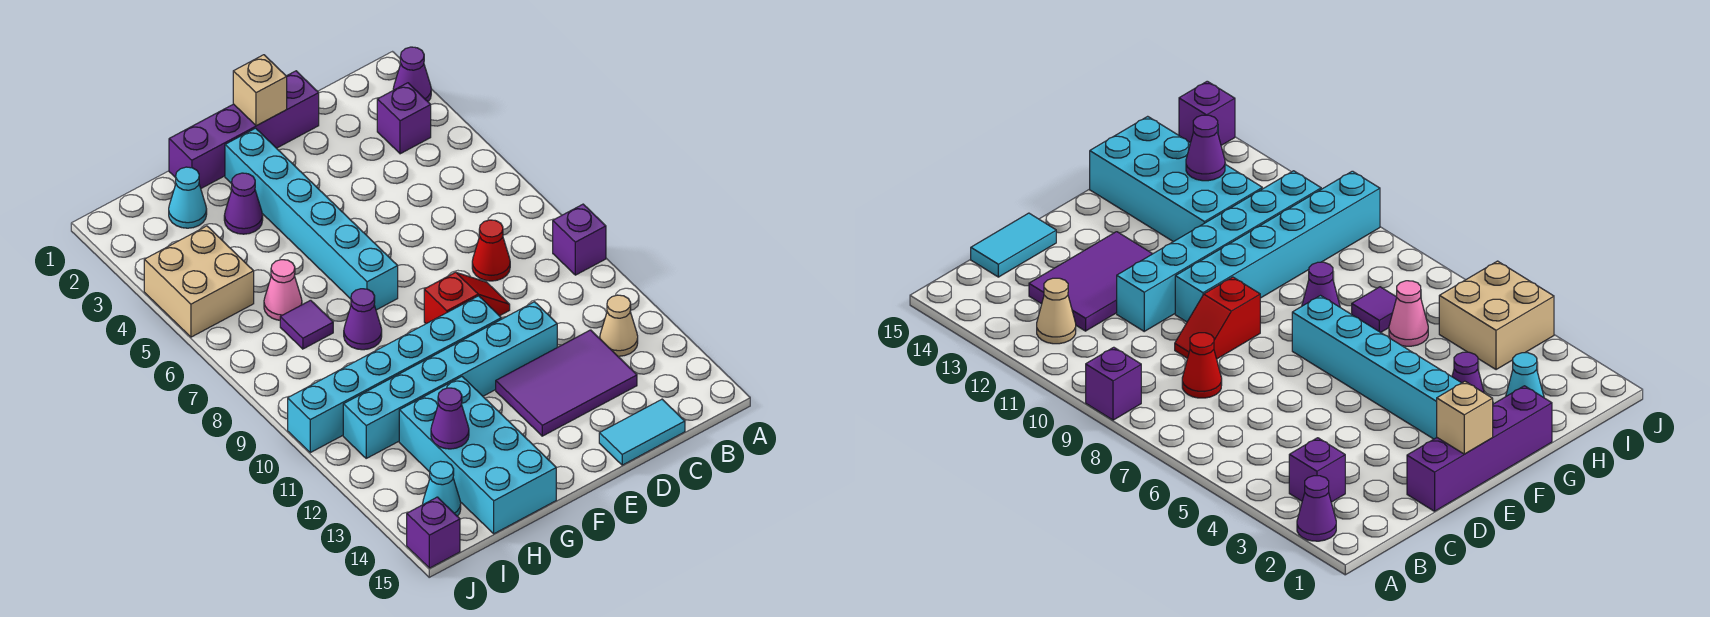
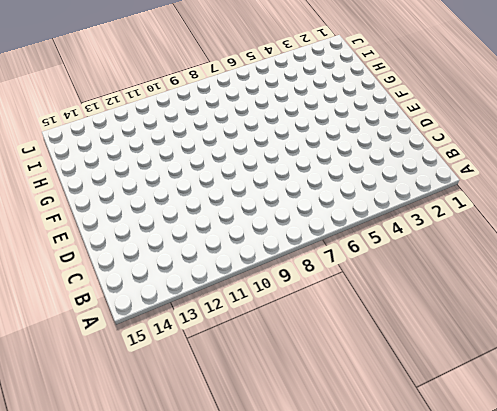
none -> purple cone A2 level 1
none -> purple brick A9 level 1
none -> purple brick B3 level 1

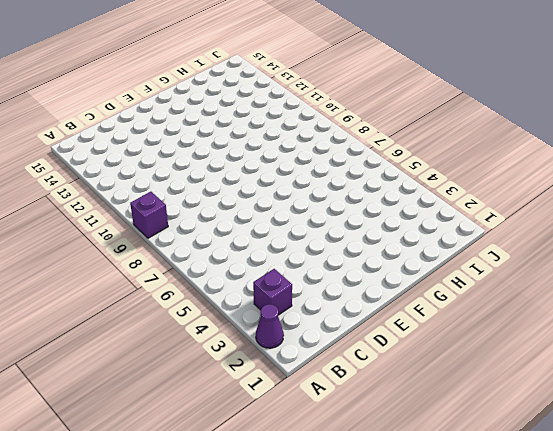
none -> tan cone B12 level 1
none -> red cone C8 level 1
none -> purple tile C12:E13 level 1

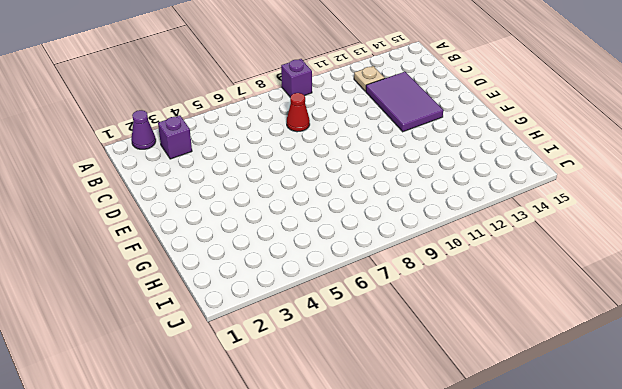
tan plate B12 level 1 -> tan cone B12 level 1
none -> cyan tile C15:D15 level 1
none -> purple brick D1:G1 level 1
none -> red slope D9:E9 level 1 top E

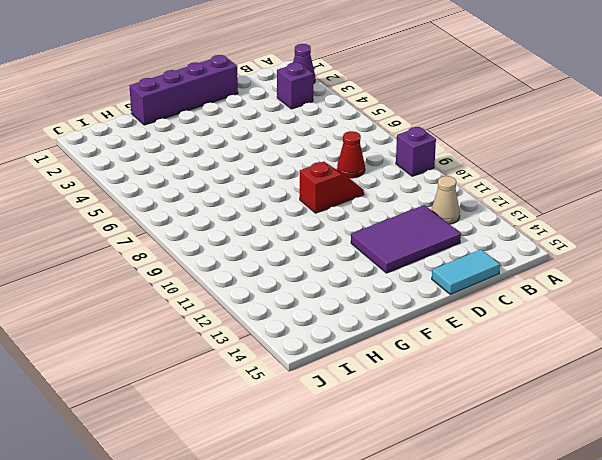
none -> cyan brick D11:I11 level 1
none -> cyan brick E10:J10 level 1
none -> cyan brick F2:F7 level 1

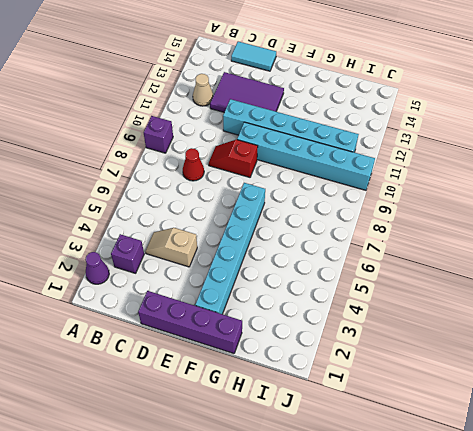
tan slope C4:D4 level 1 top D -> none
none -> purple cone G3 level 1
none -> purple cone G8 level 1
none -> cyan brick G12:H15 level 1

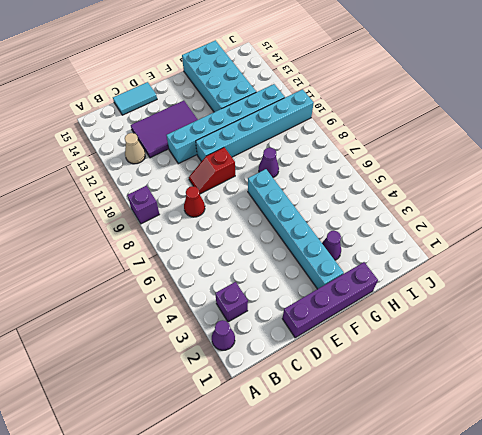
none -> cyan cone H2 level 1
none -> pink cone H6 level 1
none -> purple tile H7 level 1

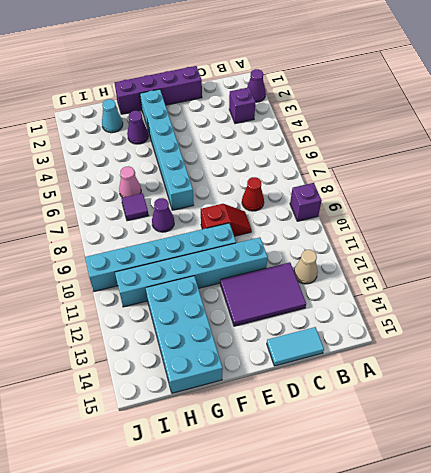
none -> tan brick I4:J5 level 1
none -> cyan cone I14 level 1
none -> purple brick J15 level 1

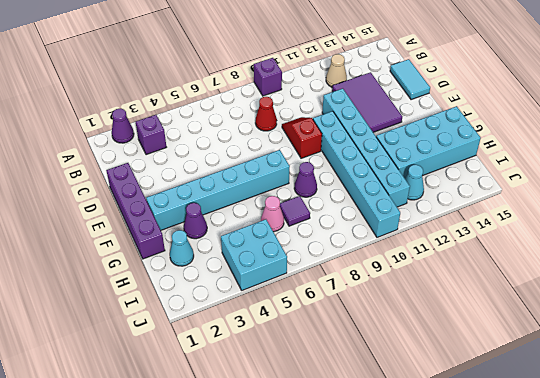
cyan brick I4:J5 level 1 -> tan brick I4:J5 level 1
cyan cone I12 level 1 -> cyan cone I14 level 1
none -> purple brick J15 level 1
none -> tan brick E1 level 2
none -> purple cone H13 level 2

